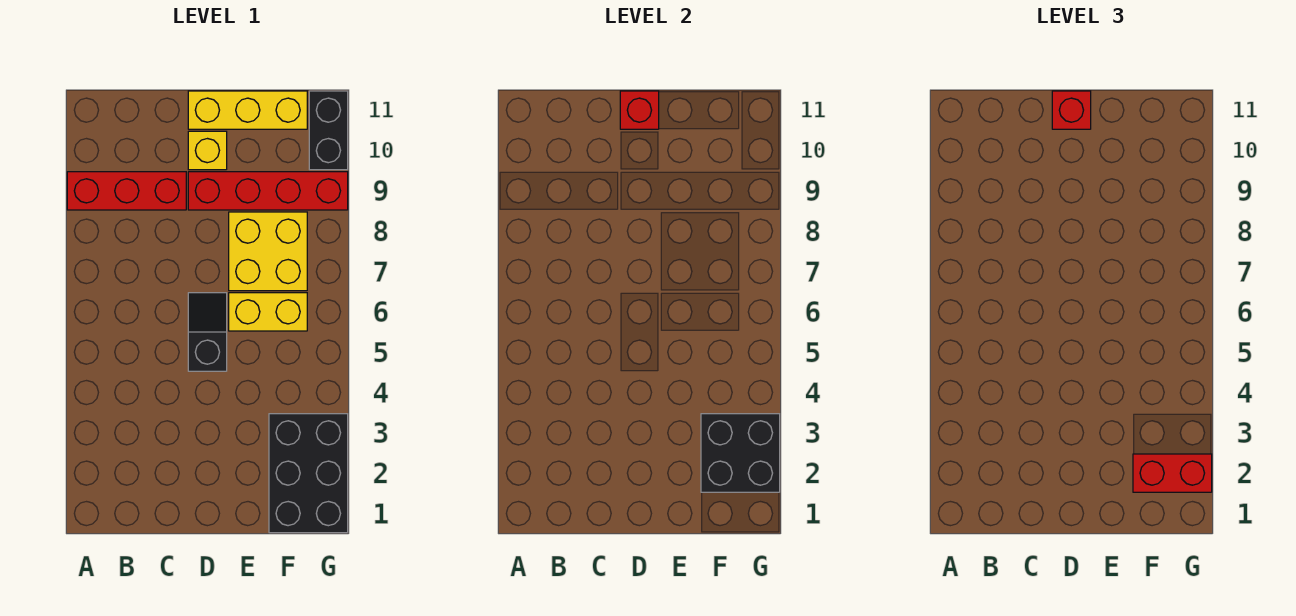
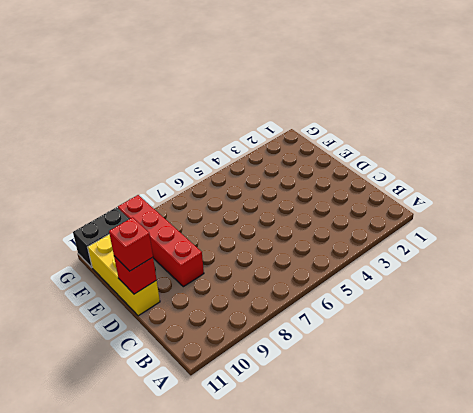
none -> red brick A9:C9 level 1
none -> black slope D5:D6 level 1 top 5
none -> yellow brick D10 level 1

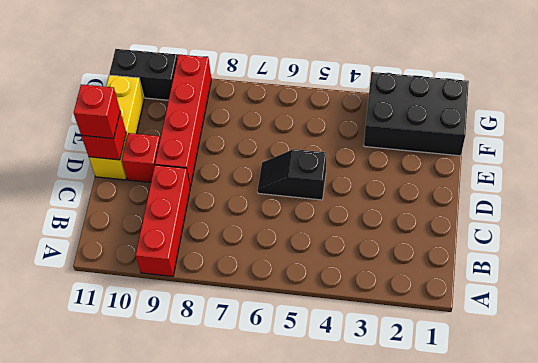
red brick D10 level 1 -> yellow brick D10 level 1
none -> yellow brick E6:F6 level 1
none -> yellow brick E7:F8 level 1
none -> black brick F2:G3 level 2

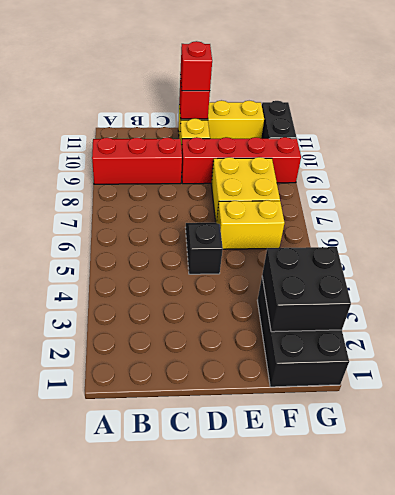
none -> red brick F2:G2 level 3

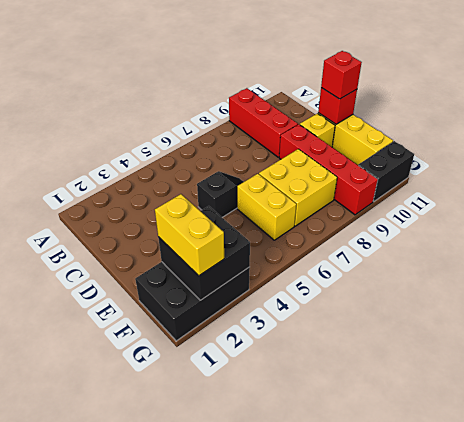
yellow brick F2:G2 level 3 -> red brick F2:G2 level 3

